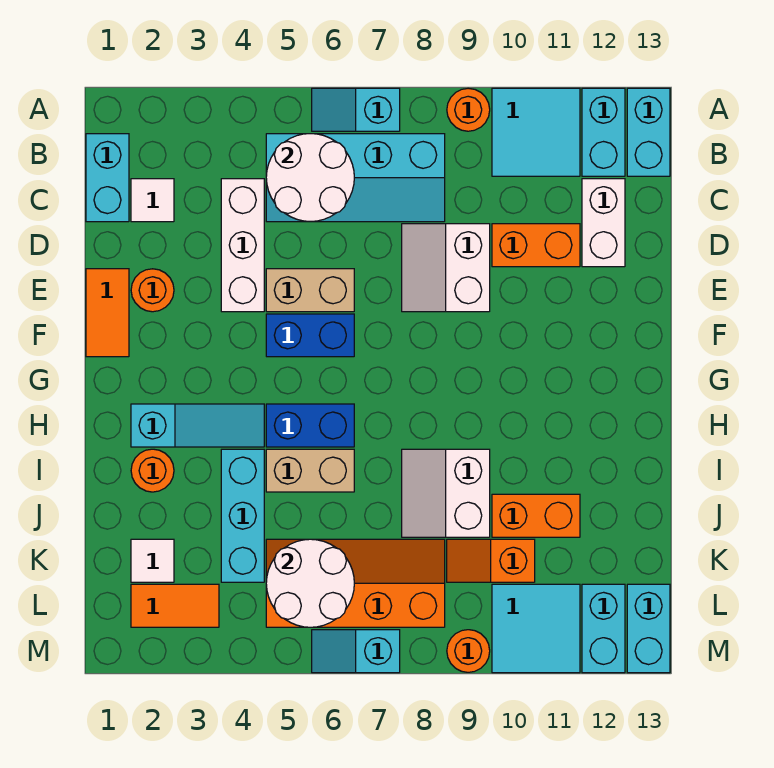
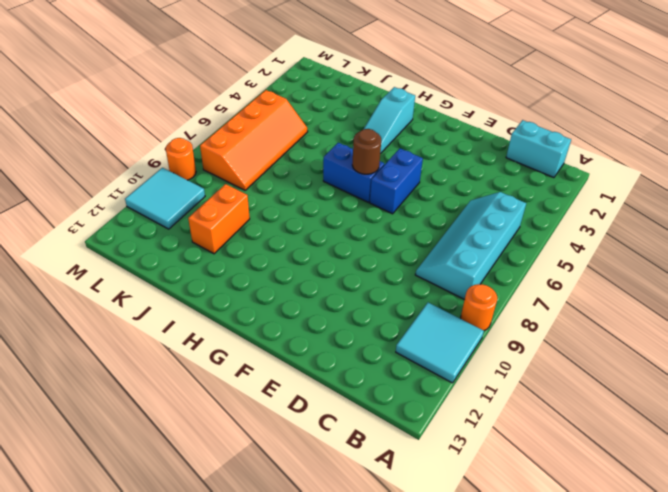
blue brick G6:H6 level 1 -> blue brick H5:H6 level 1
brown round brick G6 level 2 -> none
none -> cyan slope A6:A7 level 1 top 7
none -> cyan brick A12:B12 level 1
none -> cyan brick A13:B13 level 1
none -> white tile C2 level 1

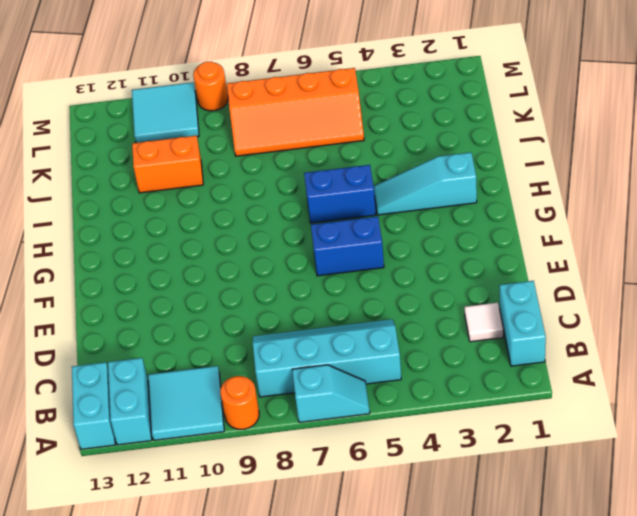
none -> white brick C4:E4 level 1
none -> white brick C12:D12 level 1
none -> white slope D8:E9 level 1 top 9
none -> orange brick D10:D11 level 1

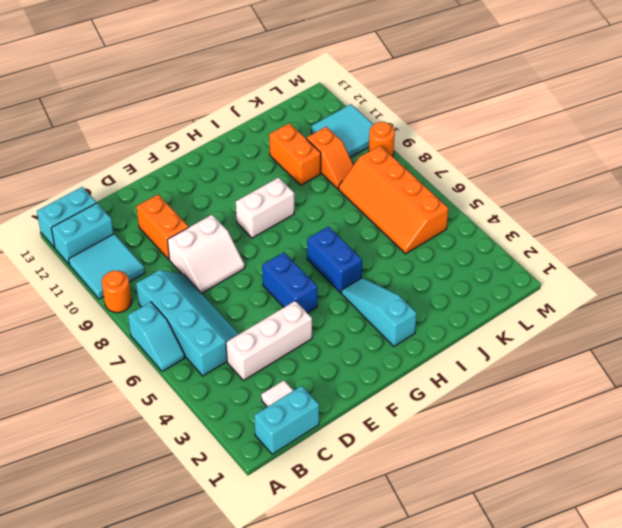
white brick G9:H9 level 1 -> white brick C12:D12 level 1
none -> orange tile E1:F1 level 1
none -> orange round brick E2 level 1
none -> tan brick E5:E6 level 1
none -> orange round brick I2 level 1

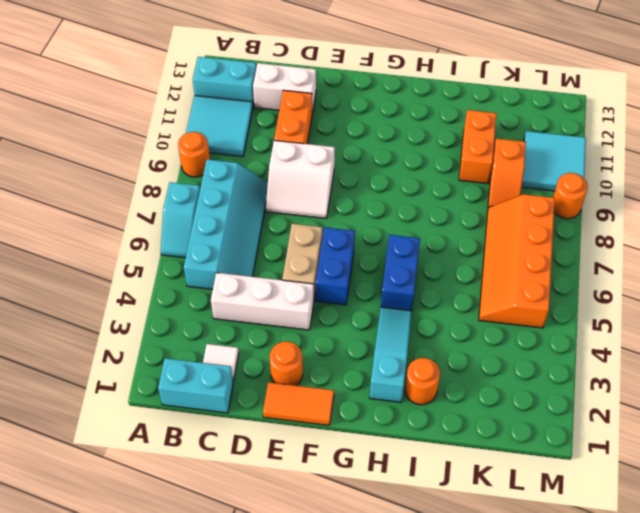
none -> cyan brick A13:B13 level 1
none -> cyan brick I4:K4 level 1
none -> tan brick I5:I6 level 1
none -> white slope I8:J9 level 1 top 9

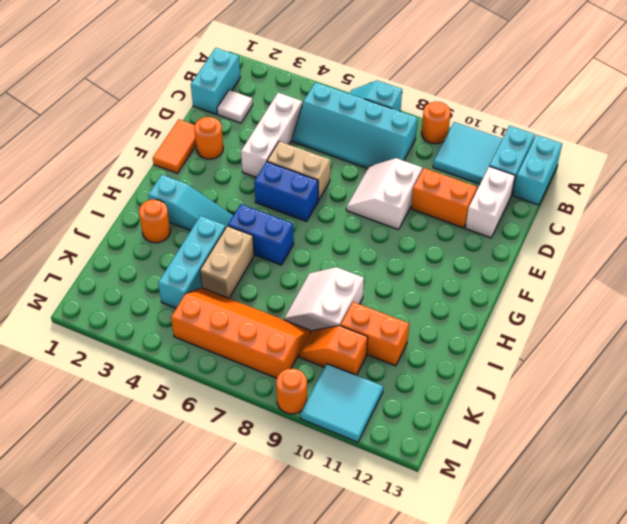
tan brick I5:J5 level 1 -> tan brick I5:I6 level 1
none -> white tile K2 level 1
none -> orange tile L2:L3 level 1
none -> cyan brick L12:M12 level 1
none -> cyan brick L13:M13 level 1

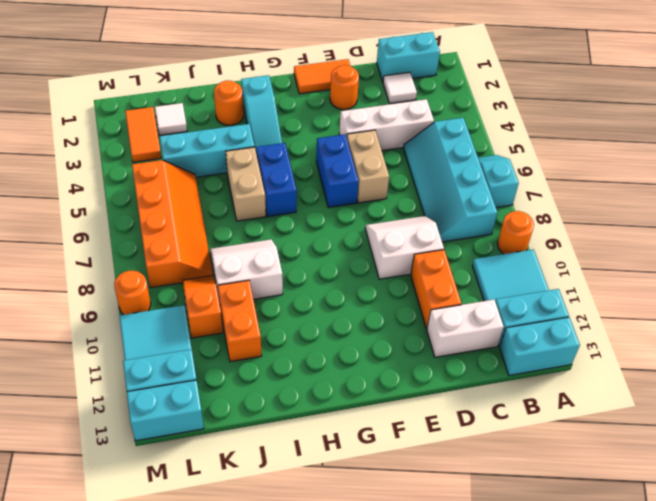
none -> cyan slope M6:M7 level 1 top 7
none -> white round brick B5:C6 level 2
none -> white round brick K5:L6 level 2

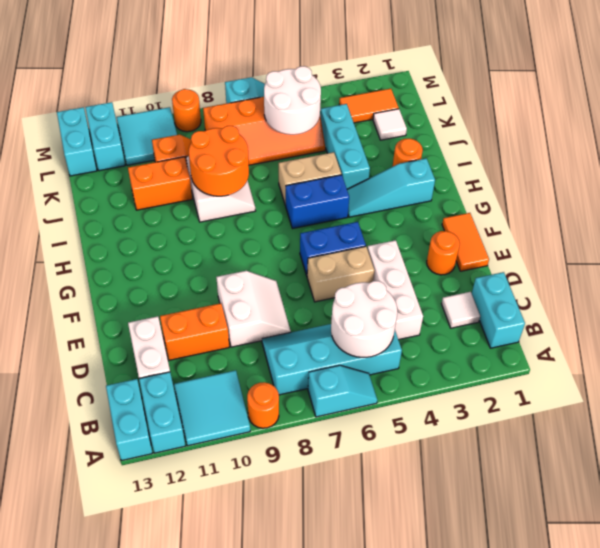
orange round brick I8:J9 level 2 -> none

